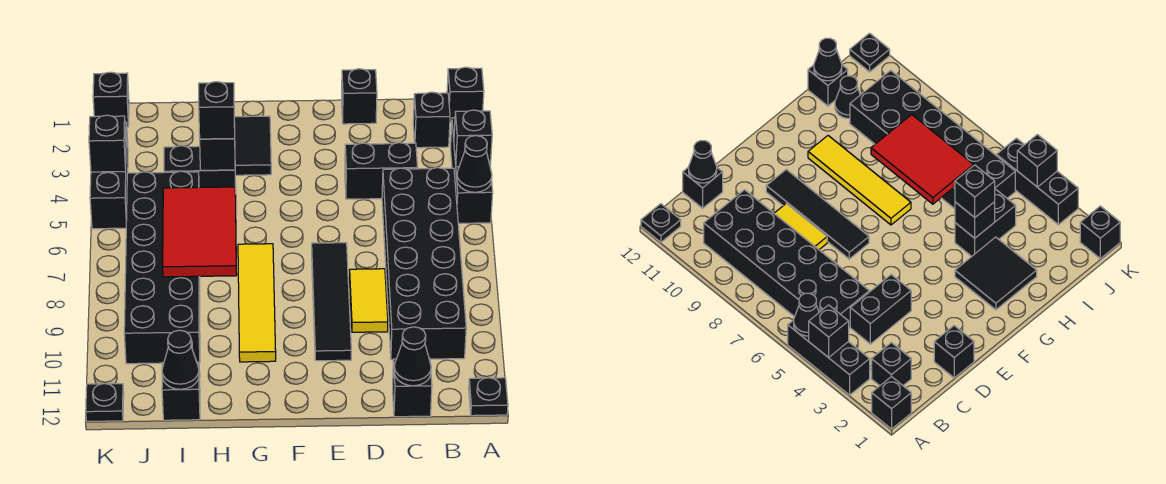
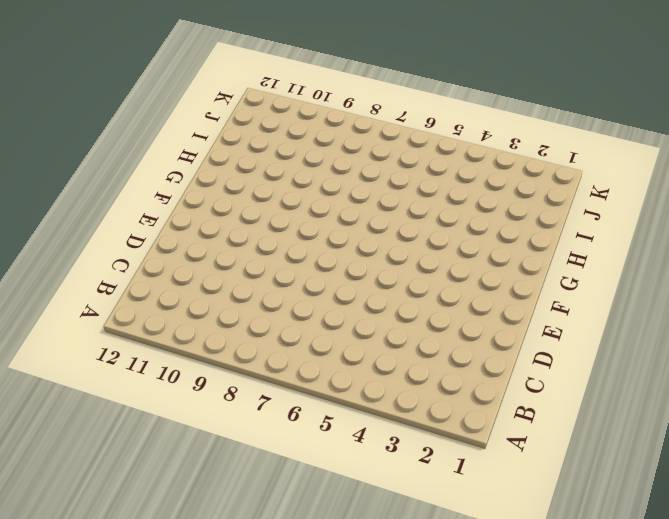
none -> black brick A1 level 1
none -> black brick A3:A5 level 1
none -> black plate A12 level 1

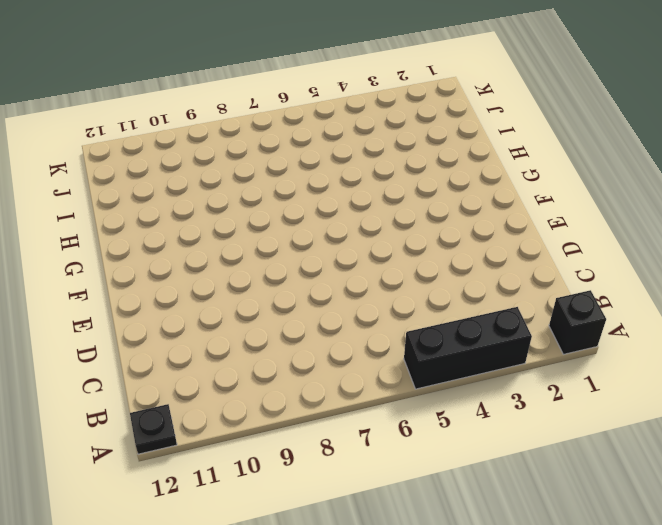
none -> black brick B2 level 1
none -> black brick B5:C10 level 1
none -> black brick C4:D4 level 1

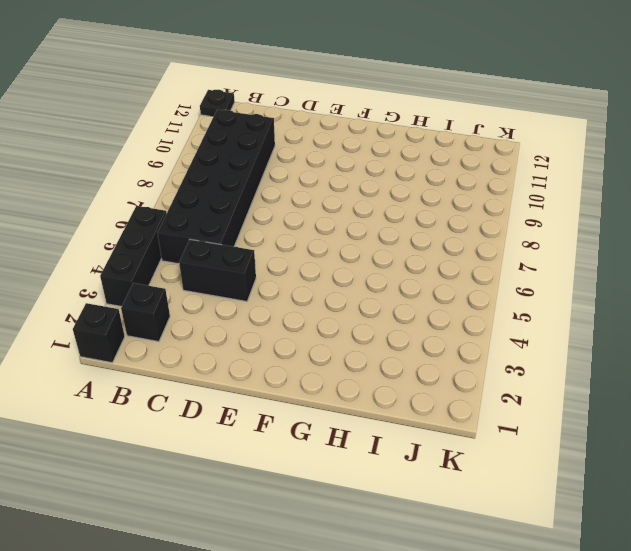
none -> black brick C12 level 1
none -> black brick D1 level 1
none -> yellow tile D8:D9 level 1

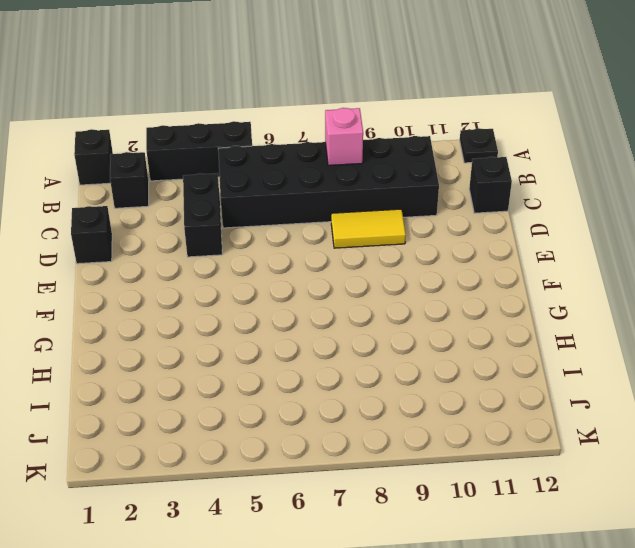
pink brick B8 level 2 -> none
none -> black tile E7:E10 level 1
none -> black tile G2:H3 level 1
none -> yellow tile G7:G10 level 1

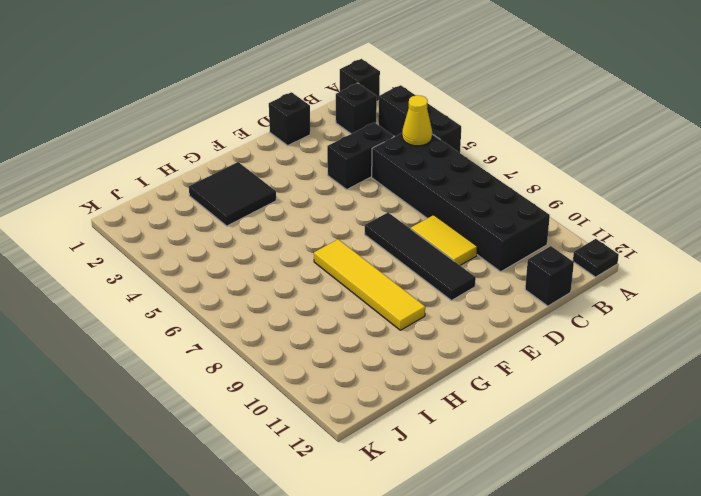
yellow cone B5 level 2 -> none
none -> black brick H4:I4 level 1
none -> black brick I5:J10 level 1
none -> black cone I11 level 1

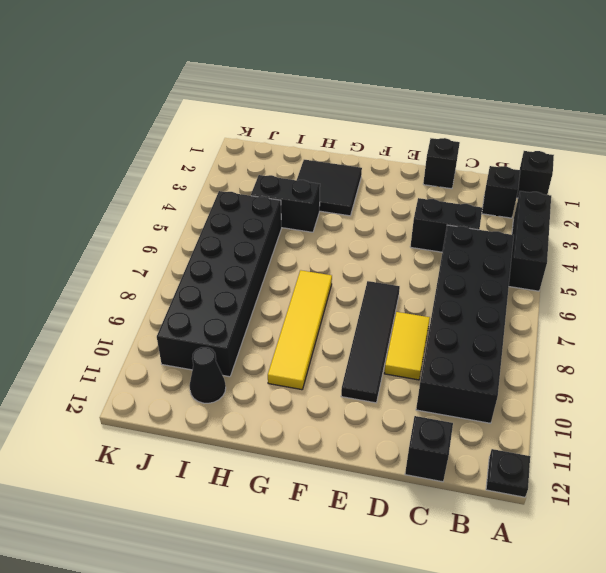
none -> black brick I12 level 1
none -> black brick K1 level 1
none -> black brick K3:K5 level 1

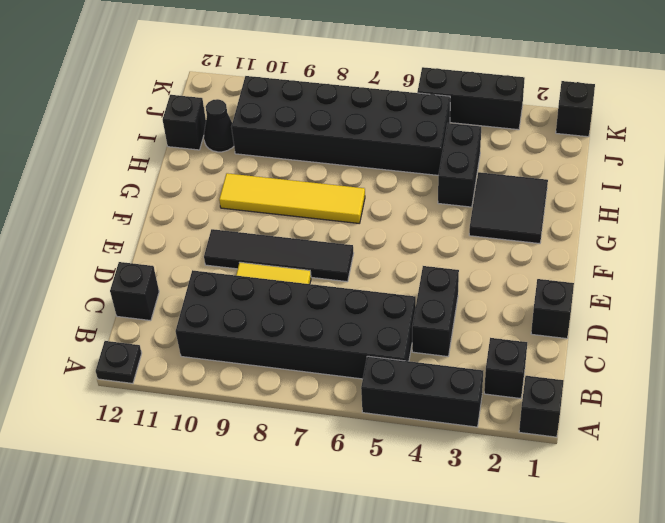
none -> black plate K12 level 1
none -> black brick A4 level 2
none -> black cone A5 level 2

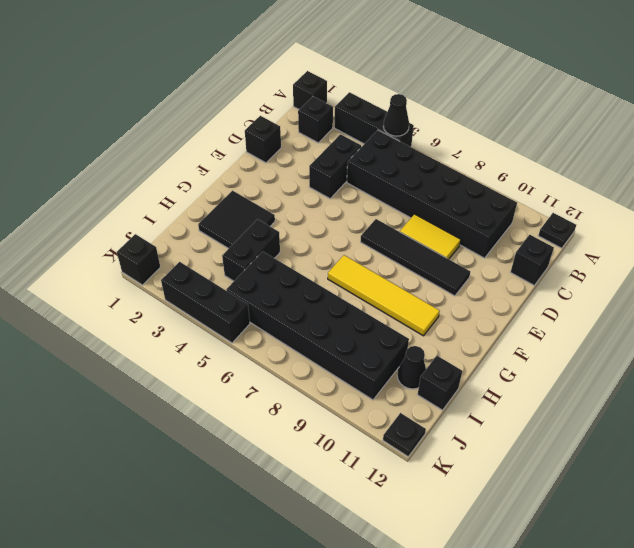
none -> black brick A4 level 2
none -> black cone C12 level 2
none -> black brick H4 level 2

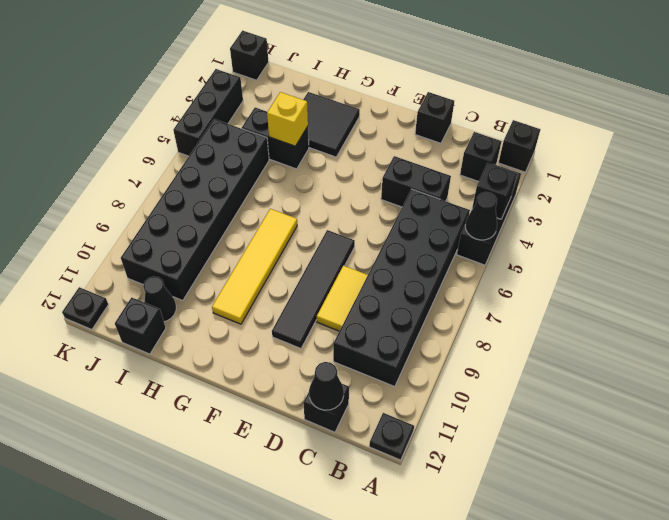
yellow brick H4 level 2 -> black brick H4 level 2
none -> red tile H6:I8 level 2
none -> black cone I12 level 2
none -> black brick K4 level 2

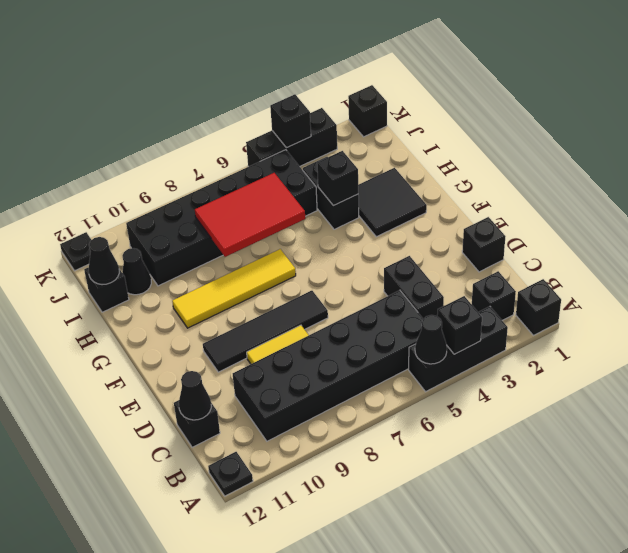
none -> black brick H4 level 3

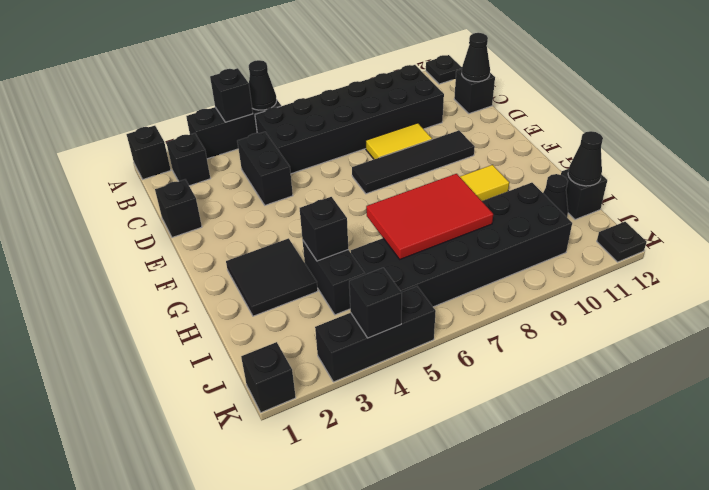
none -> black brick H4 level 3

